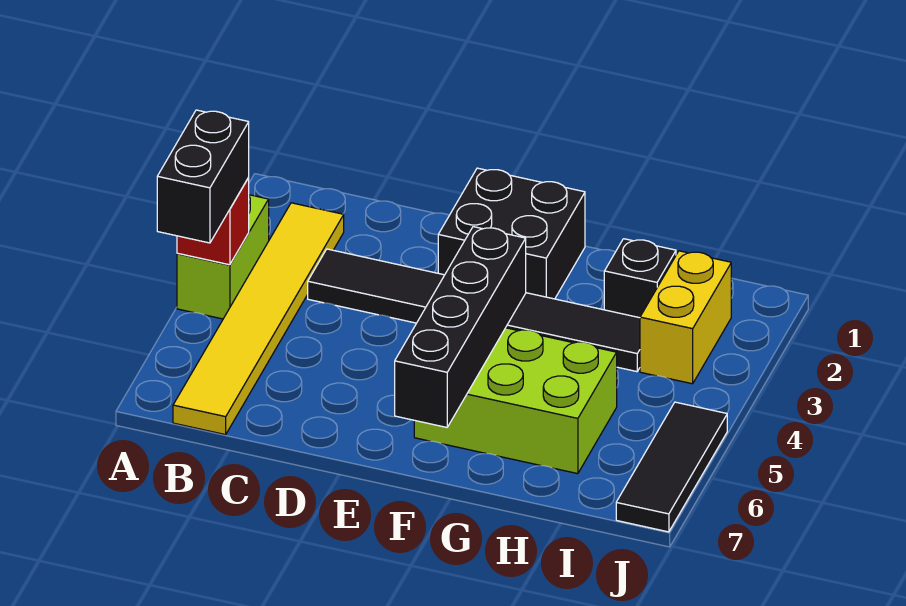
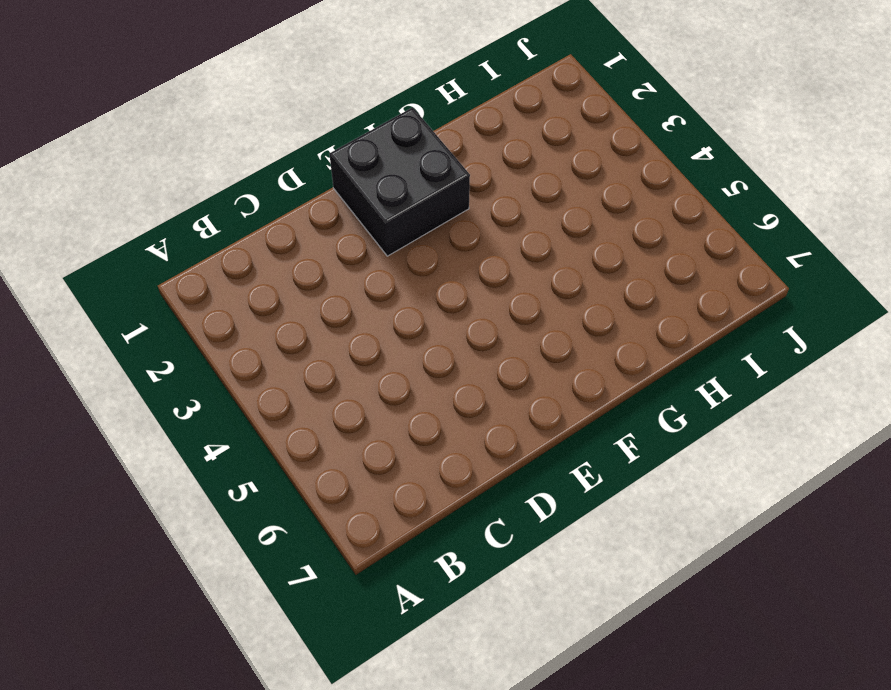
none -> lime brick A3:A4 level 1
none -> yellow tile B2:B7 level 1

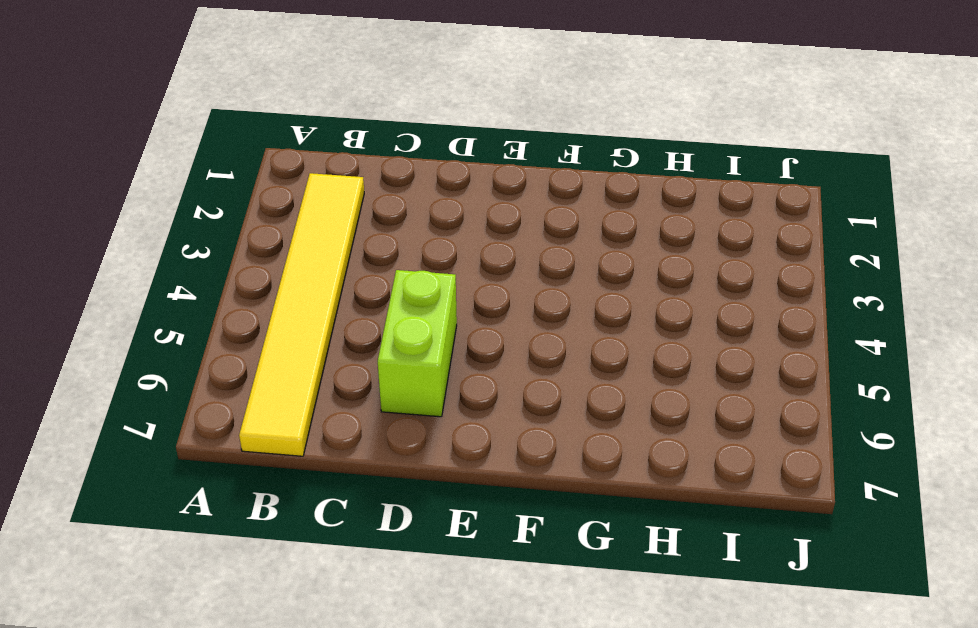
lime brick D5:D6 level 1 -> lime brick A3:A4 level 1
none -> black tile C3:H3 level 1
none -> black brick E1:F2 level 1

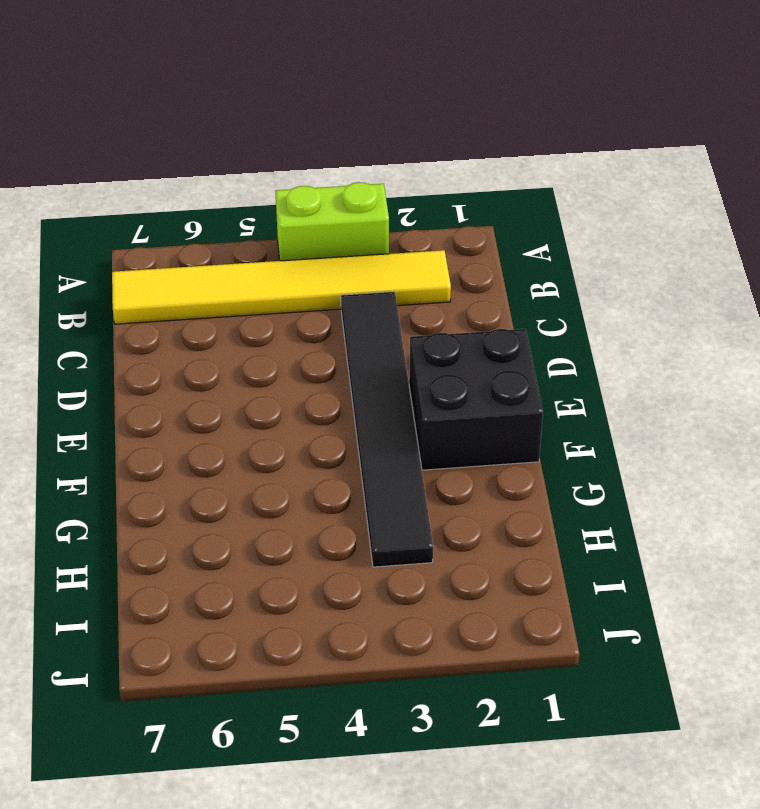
none -> lime brick F5:H6 level 1
none -> black brick H2 level 1

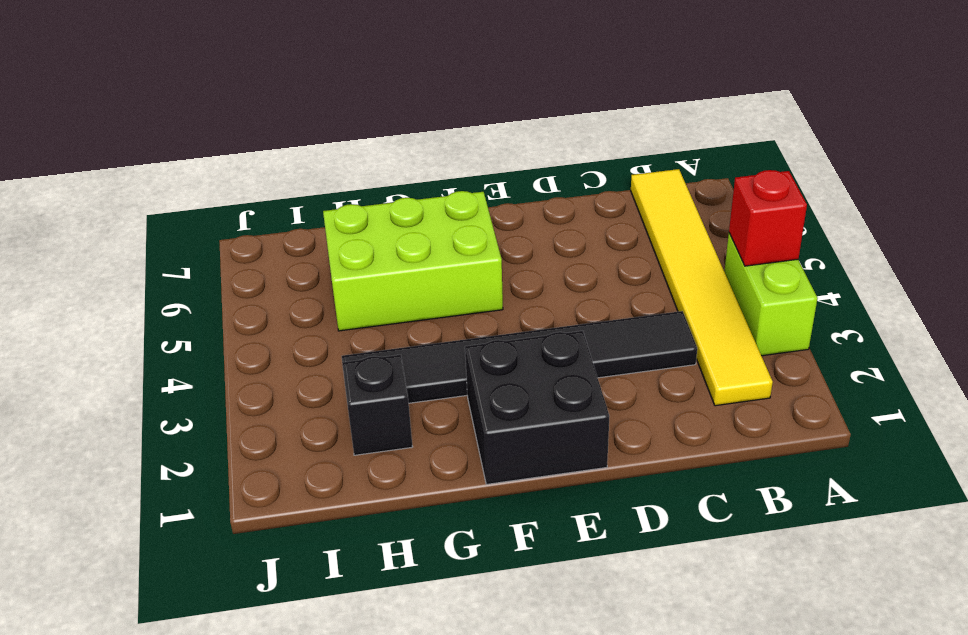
none -> yellow brick I2:I3 level 1
none -> black tile J5:J7 level 1

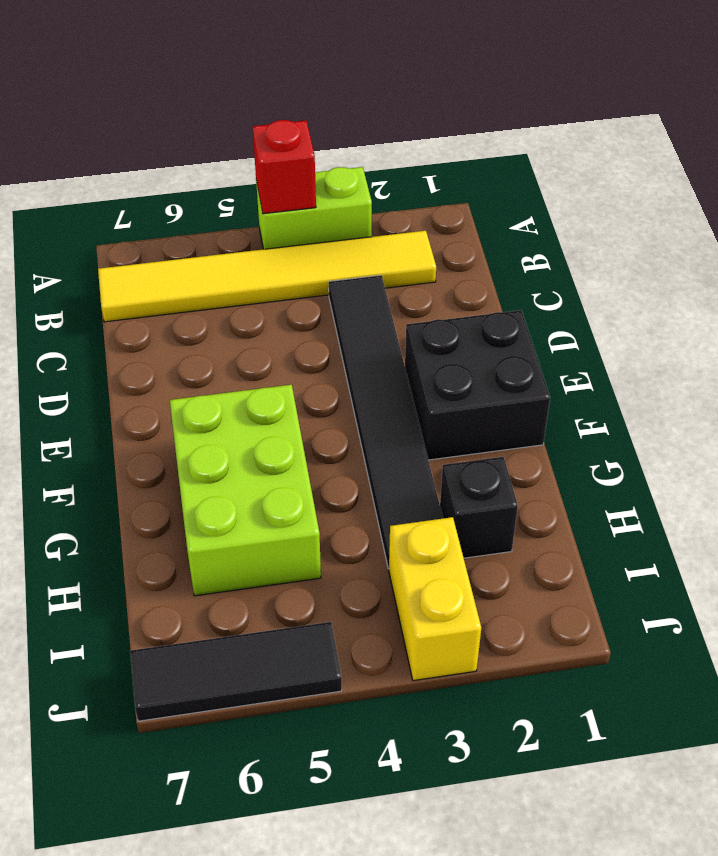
yellow brick I3:J3 level 1 -> yellow brick I2:I3 level 1
none -> black brick F4:F7 level 2
none -> black brick A4:A5 level 3

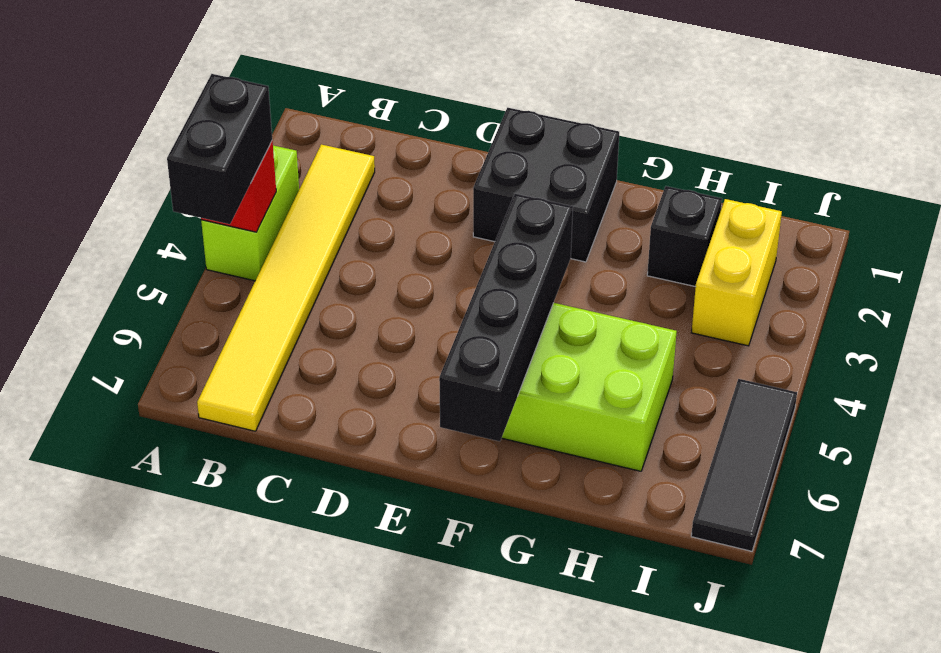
none -> black tile C3:H3 level 1

